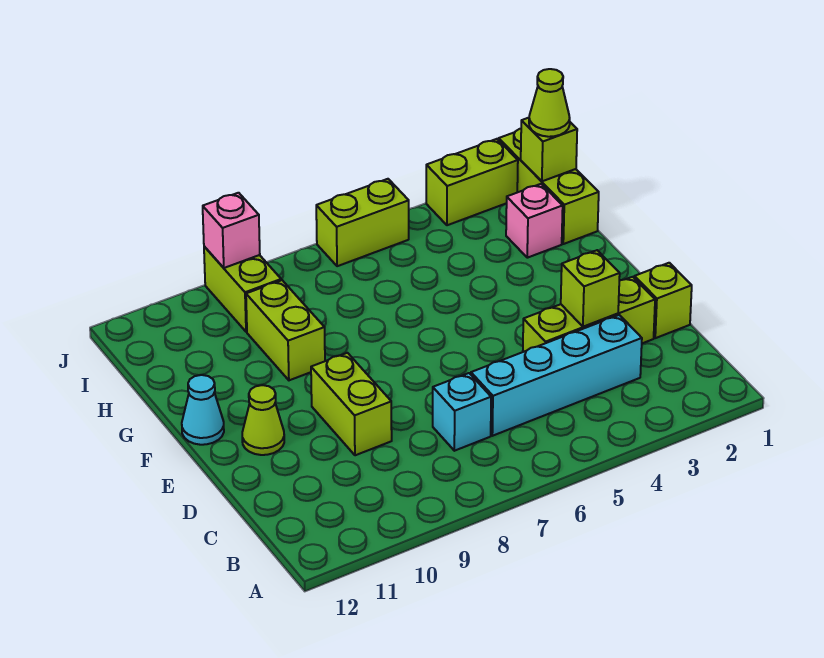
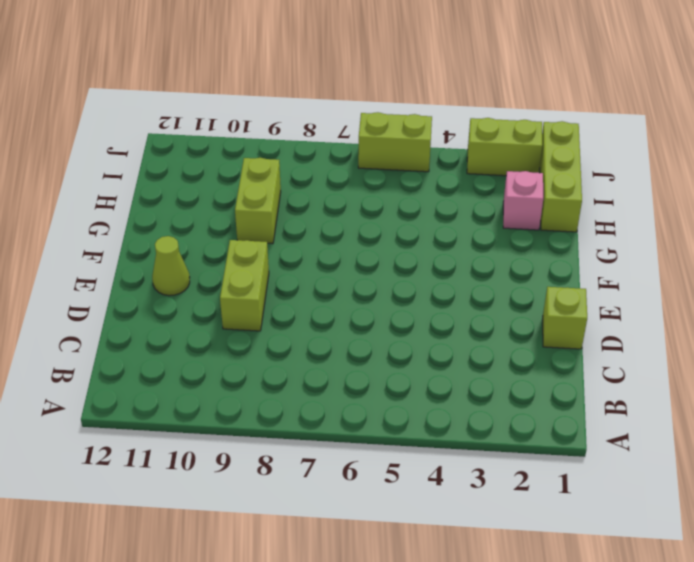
none -> cyan brick C3:C6 level 1
none -> cyan brick C7 level 1
none -> lime brick D2:D4 level 1

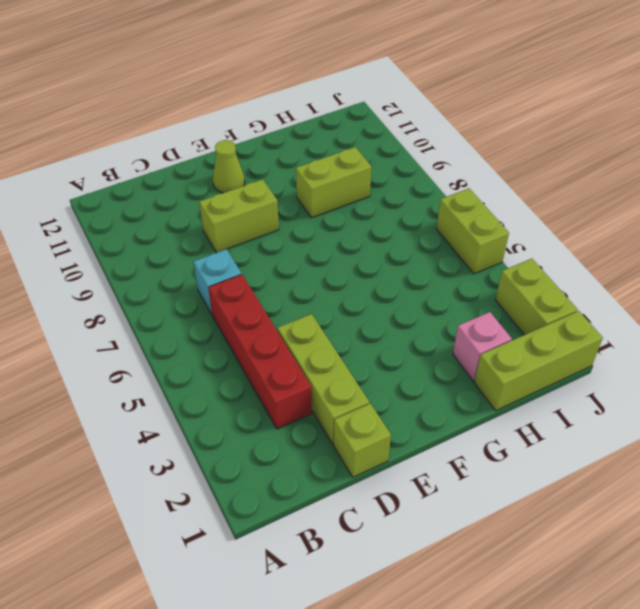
red brick C3:C6 level 1 -> cyan brick C3:C6 level 1
none -> cyan cone F12 level 1
none -> lime brick I9:J9 level 1
none -> lime brick D3 level 2

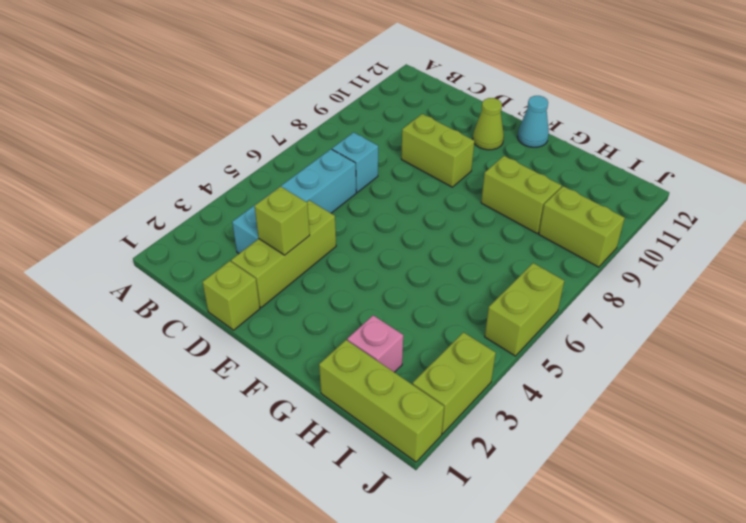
none -> lime brick I1 level 2
none -> pink brick J9 level 2
none -> lime cone I1 level 3

